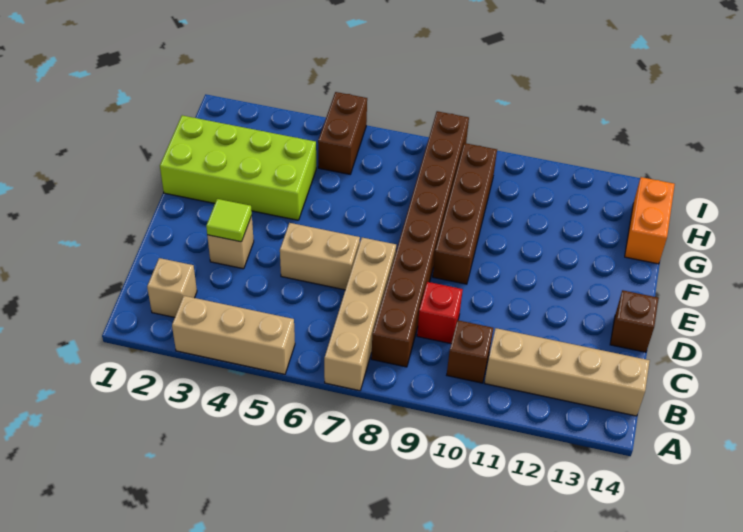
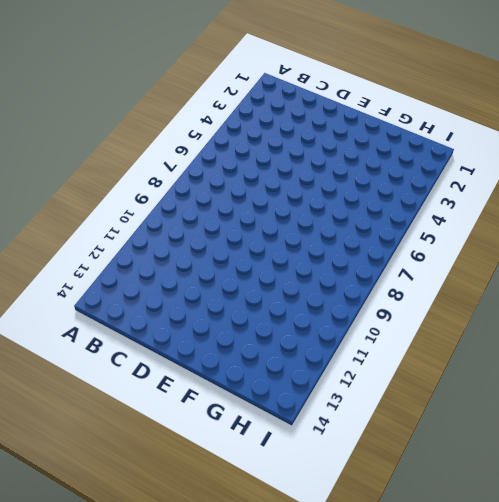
none -> tan brick A3:A5 level 1
none -> tan brick A7:D7 level 1
none -> tan brick B2 level 1

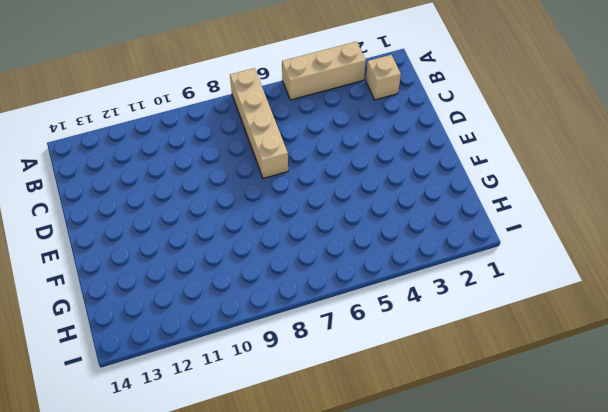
none -> brown brick B8:I8 level 1
none -> brown brick B10 level 1
none -> tan brick B11:B14 level 1

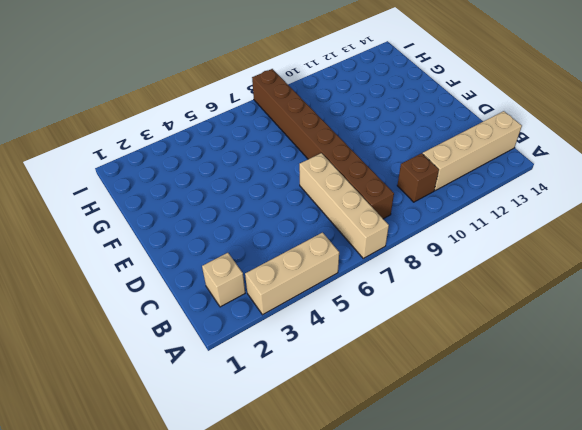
none -> red brick C9 level 1
none -> tan brick D3 level 1
none -> tan brick D5:D6 level 1

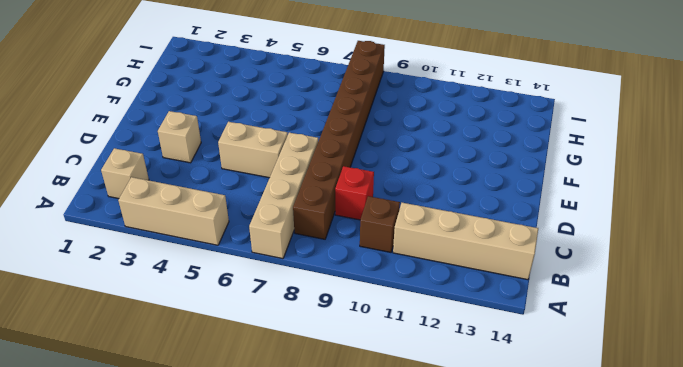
none -> brown brick D14 level 1
none -> brown brick E9:H9 level 1
none -> lime brick F1:G4 level 1

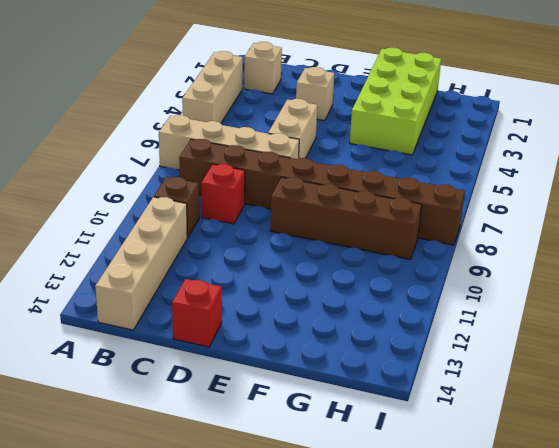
red brick D14 level 1 -> brown brick D14 level 1
none -> orange brick G14:H14 level 1
none -> brown brick H5:I5 level 1
none -> lime tile D3 level 2

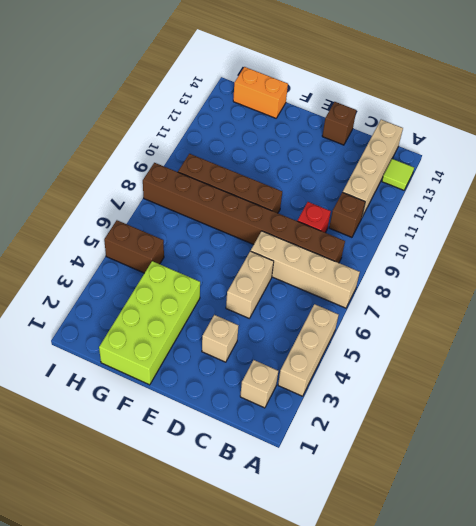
lime tile A13 level 1 -> lime tile D3 level 2

